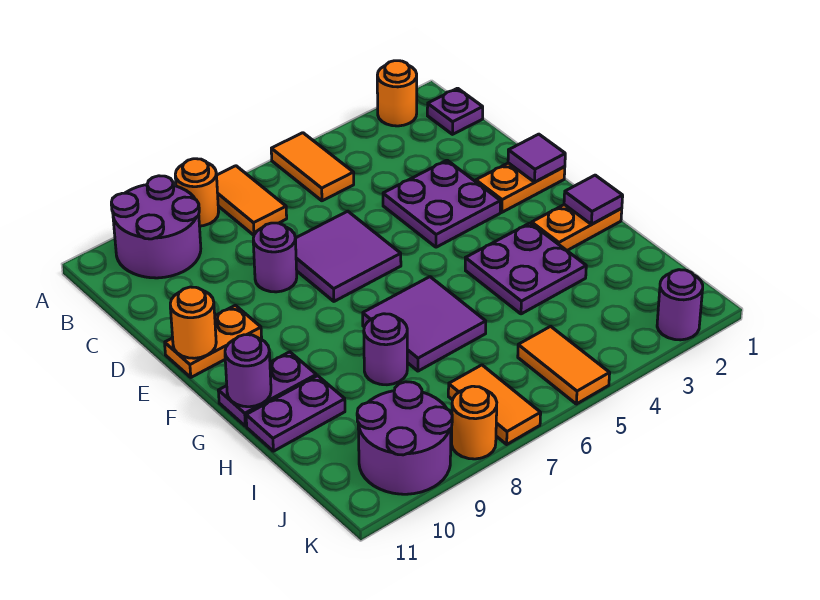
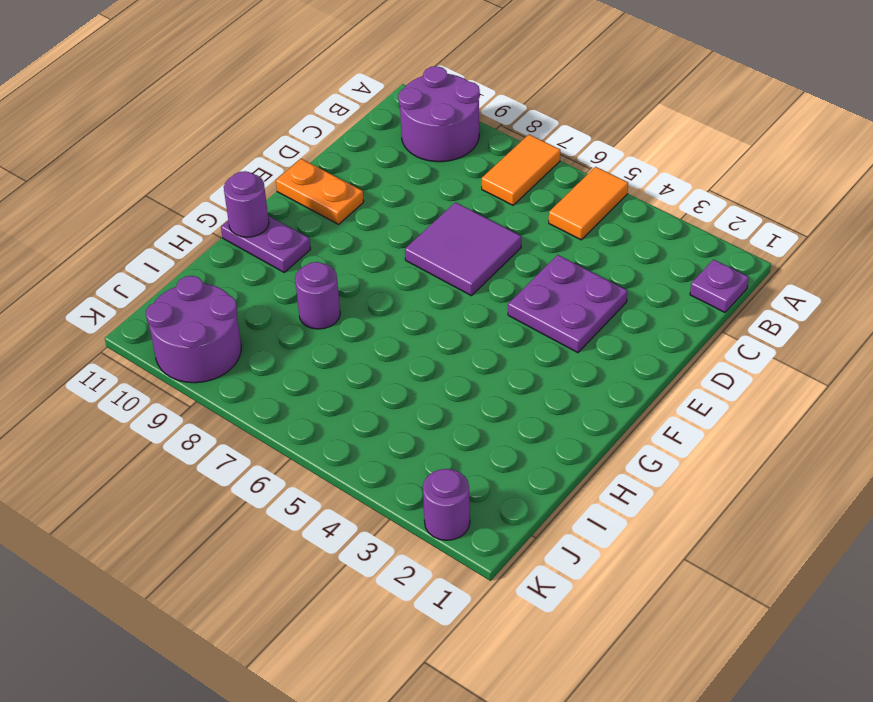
none -> orange round brick A2 level 1
none -> orange round brick A8 level 1
none -> purple round brick D8 level 1

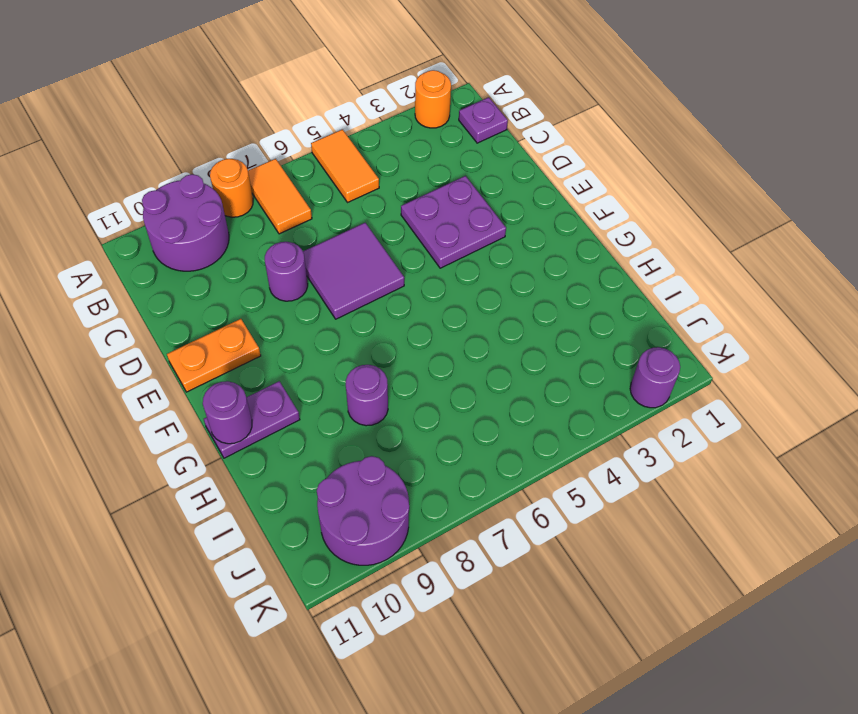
none -> orange plate E1:E2 level 1
none -> orange plate G1:G2 level 1
none -> purple plate G3:H4 level 1

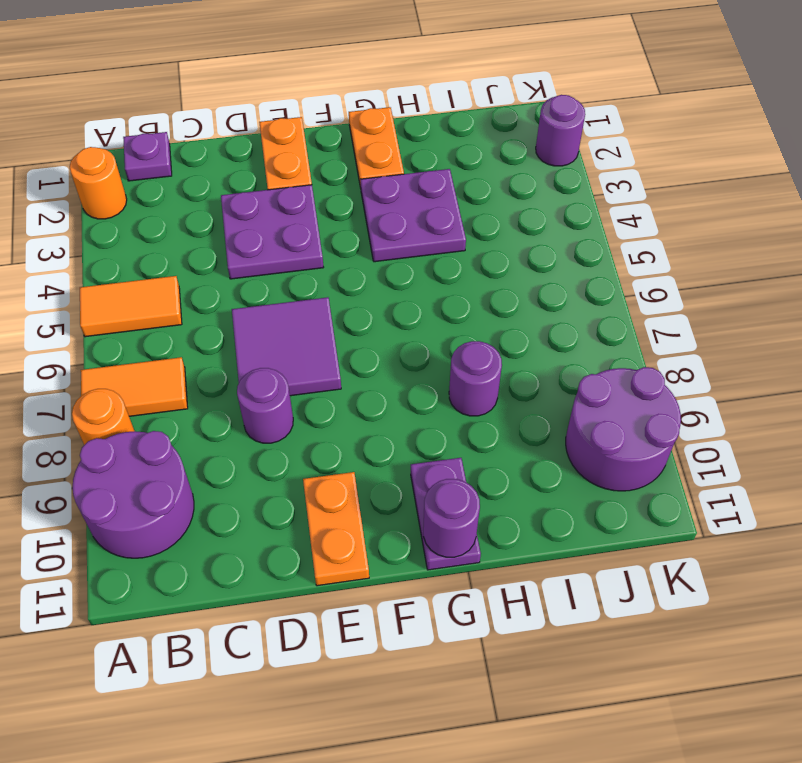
none -> purple tile G6:H7 level 1
none -> purple plate H10:H11 level 1
none -> orange tile J5:K5 level 1

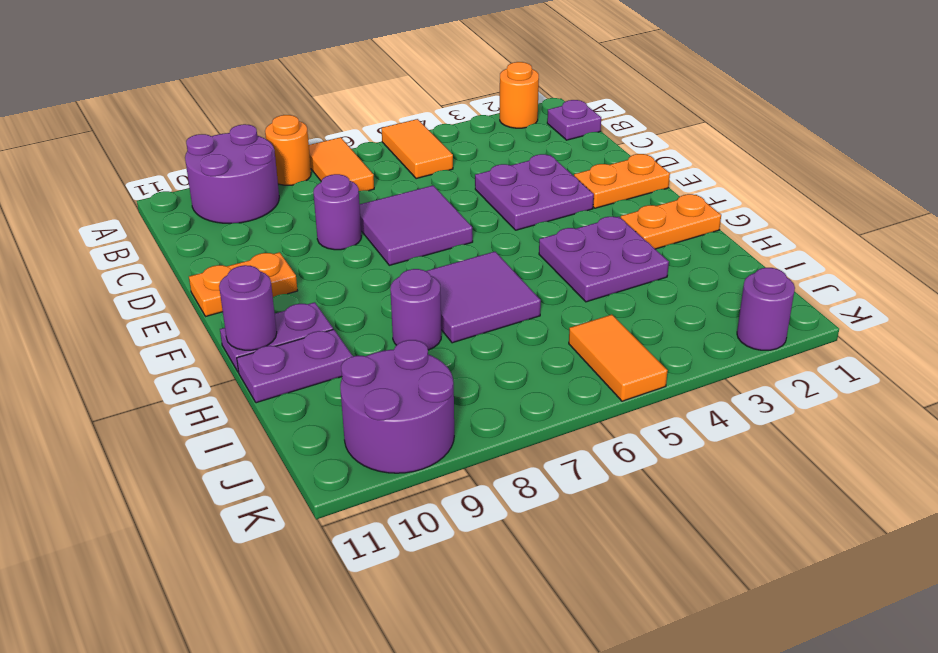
none -> orange tile J7:K7 level 1
none -> orange round brick K8 level 1
none -> purple tile E1 level 2

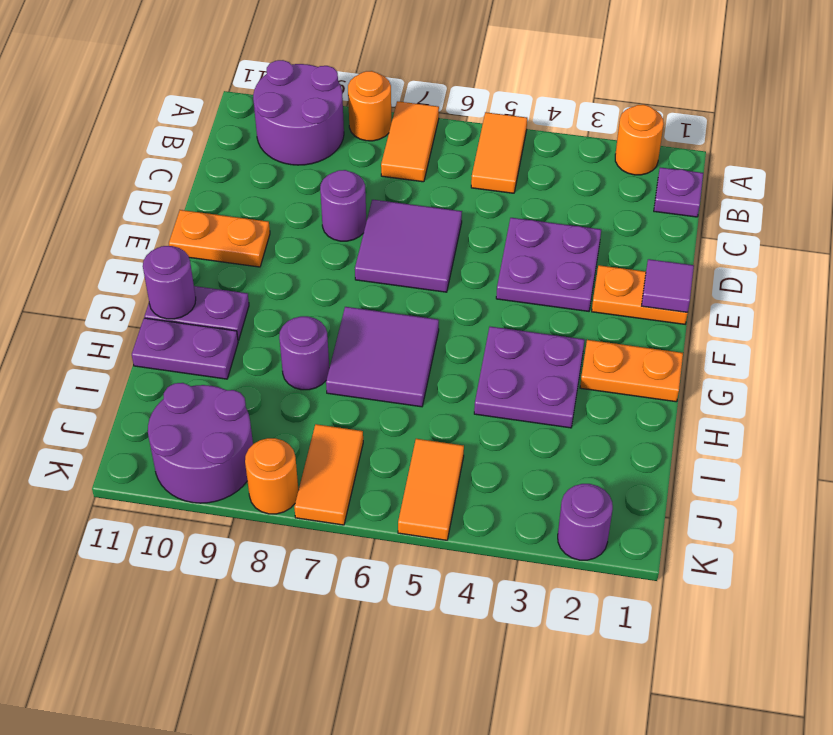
none -> orange round brick E11 level 2
none -> purple tile G1 level 2

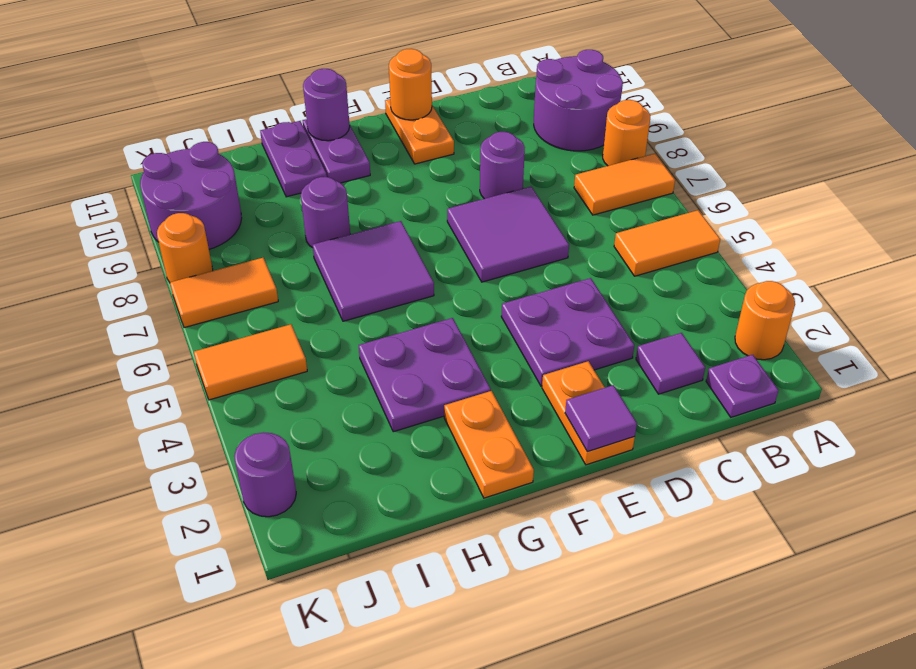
purple tile C2 level 1 -> purple tile G1 level 2

